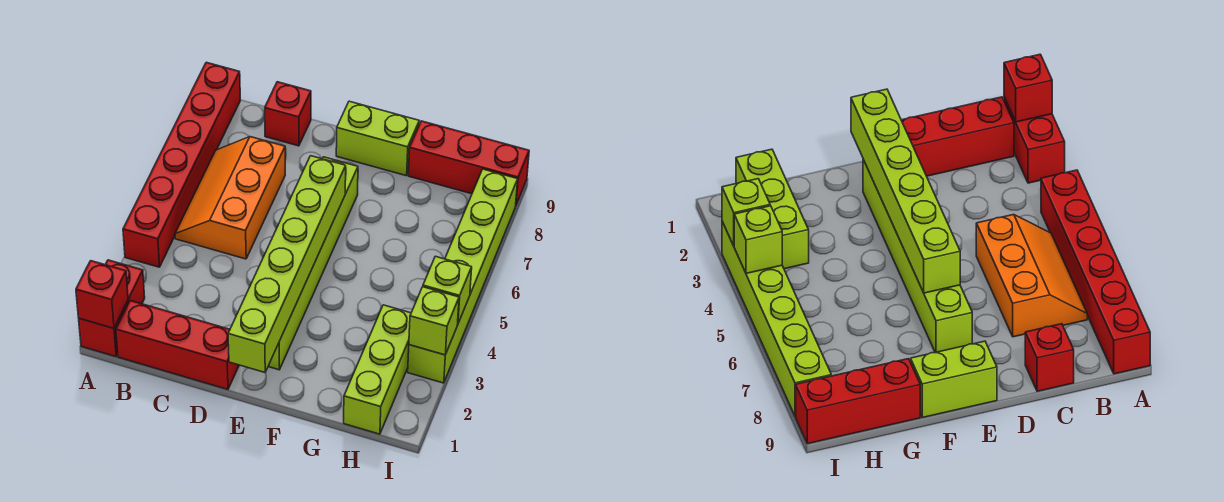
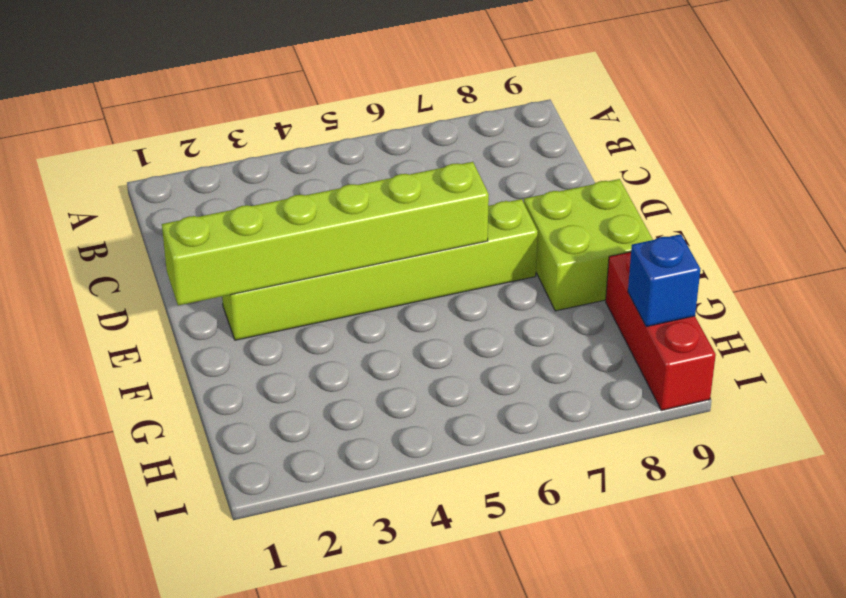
lime brick E8:F9 level 1 -> lime brick E9:F9 level 1
blue brick H9 level 2 -> none
none -> red brick A1:A2 level 1
none -> red brick A4:A9 level 1
none -> red brick B1:D1 level 1

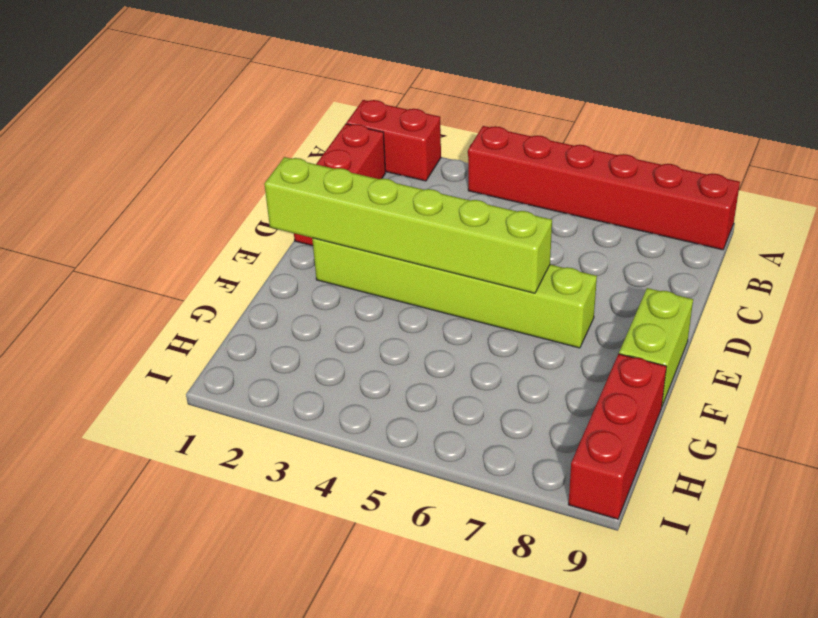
none -> orange slope B5:C7 level 1 top C
none -> red brick C9 level 1
none -> lime brick H1:H3 level 1

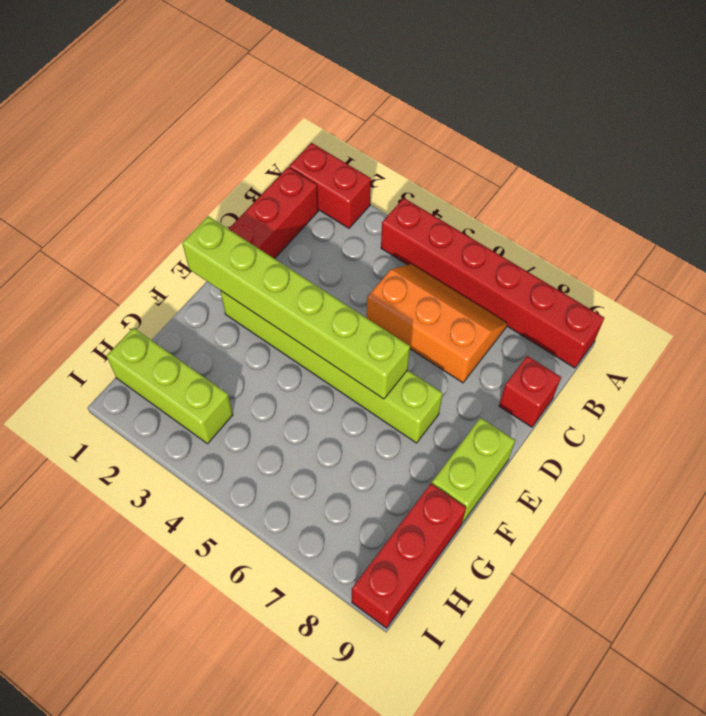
none -> lime brick I3:I8 level 1
none -> red brick A1 level 2
none -> lime brick I3 level 2

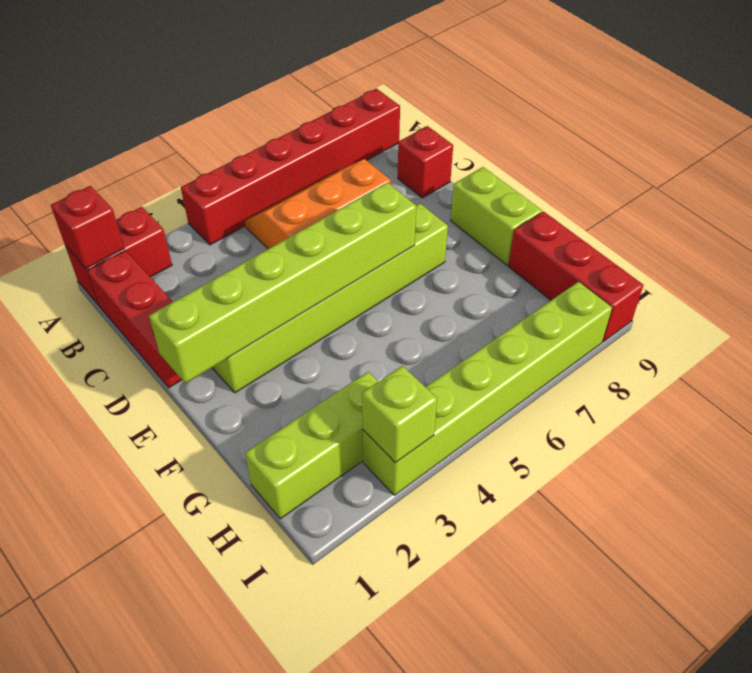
none -> lime brick I4 level 2

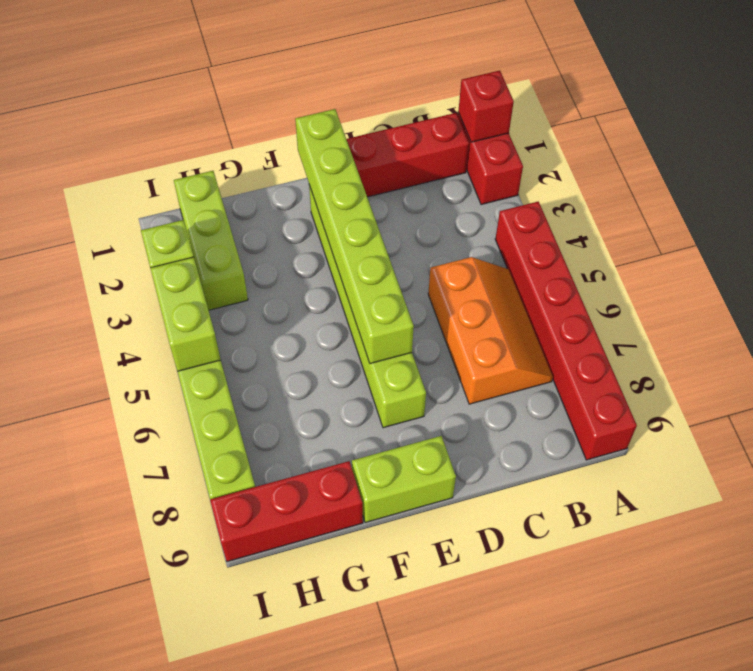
lime brick I4:I5 level 2 -> lime brick I4 level 2
none -> red brick C9 level 1

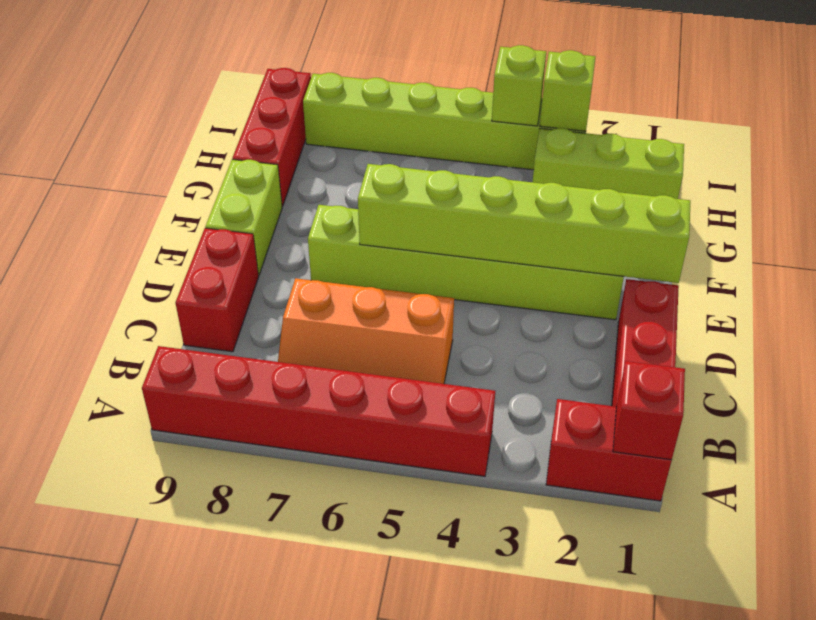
red brick C9:D9 level 1 -> red brick C9 level 1

